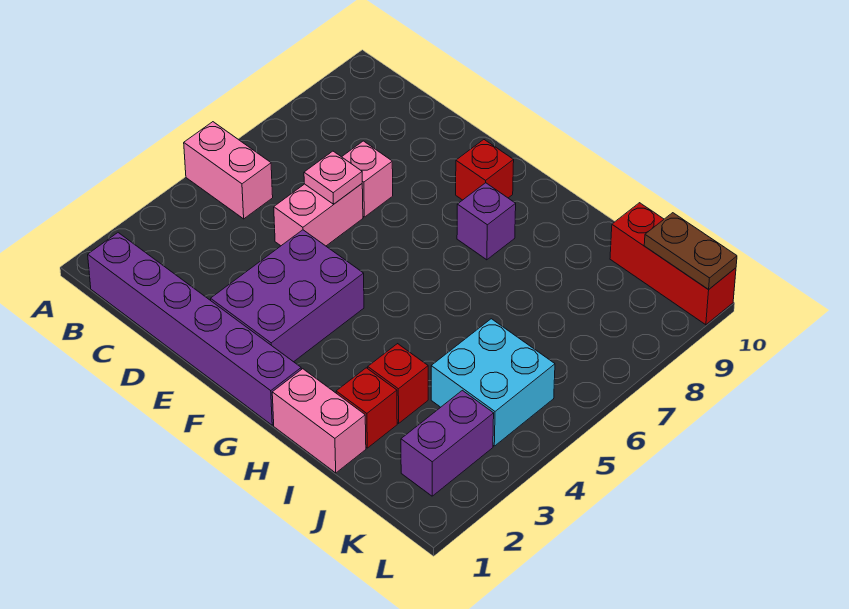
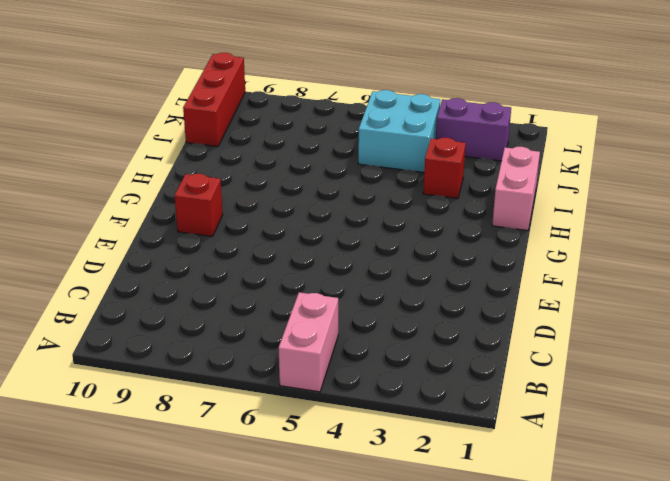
none -> purple brick B1:G1 level 1
none -> pink brick D5:D6 level 1
none -> pink brick D7 level 1

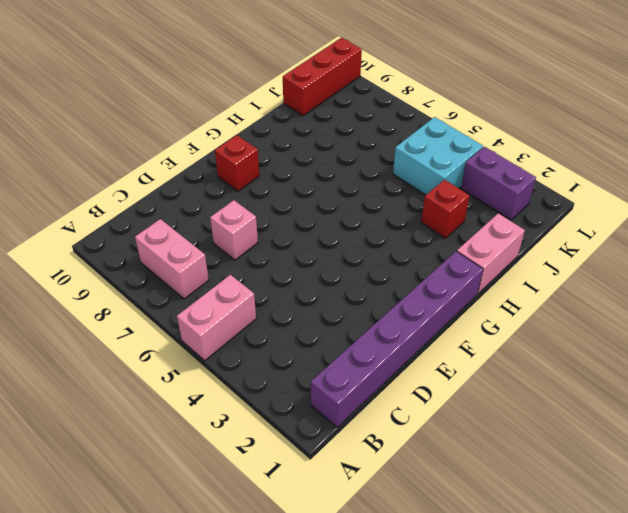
pink brick B7:B8 level 1 -> pink brick D5:D6 level 1
none -> purple brick E2:F4 level 1
none -> purple brick G8 level 1
none -> red brick I2 level 1

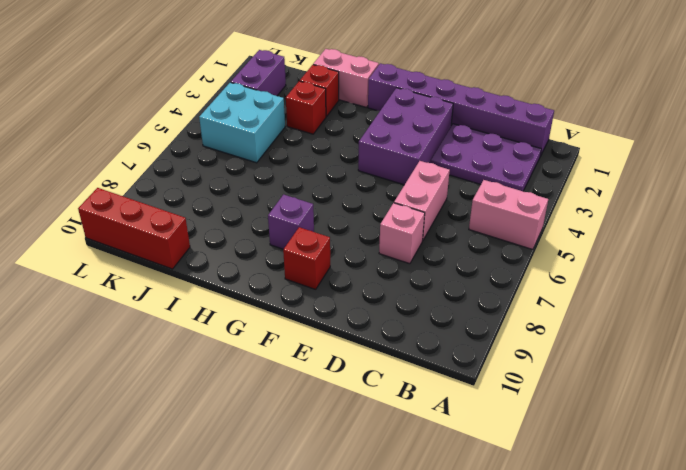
purple plate B2:D3 level 1 -> none
none -> pink plate D6 level 2
none -> brown plate K10:L10 level 2

